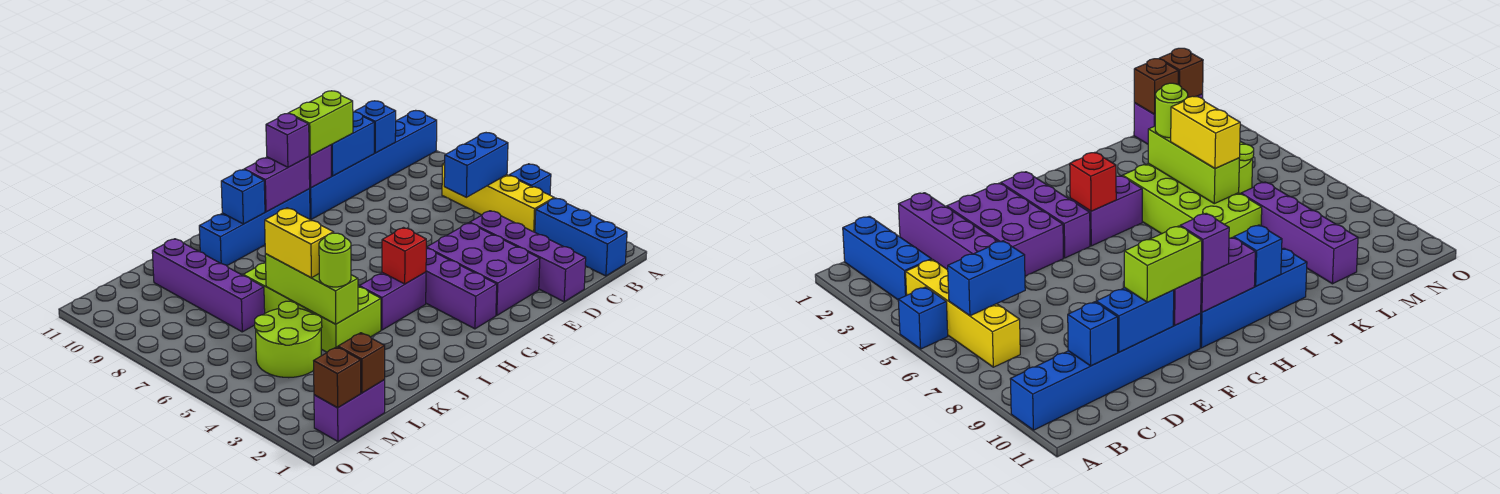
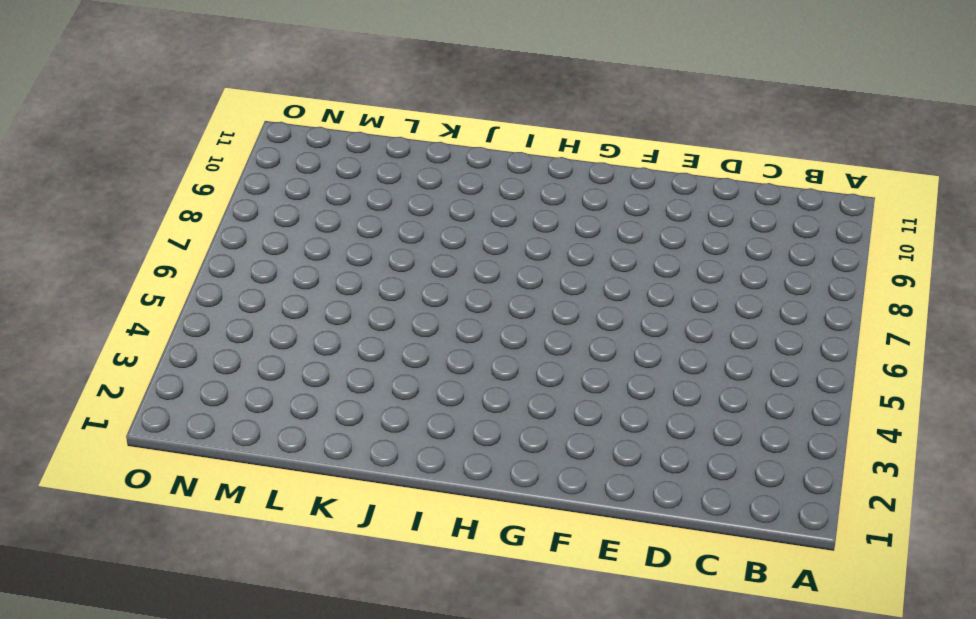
none -> blue brick A5 level 1
none -> blue brick A10:F10 level 1
none -> blue brick B1:B3 level 1

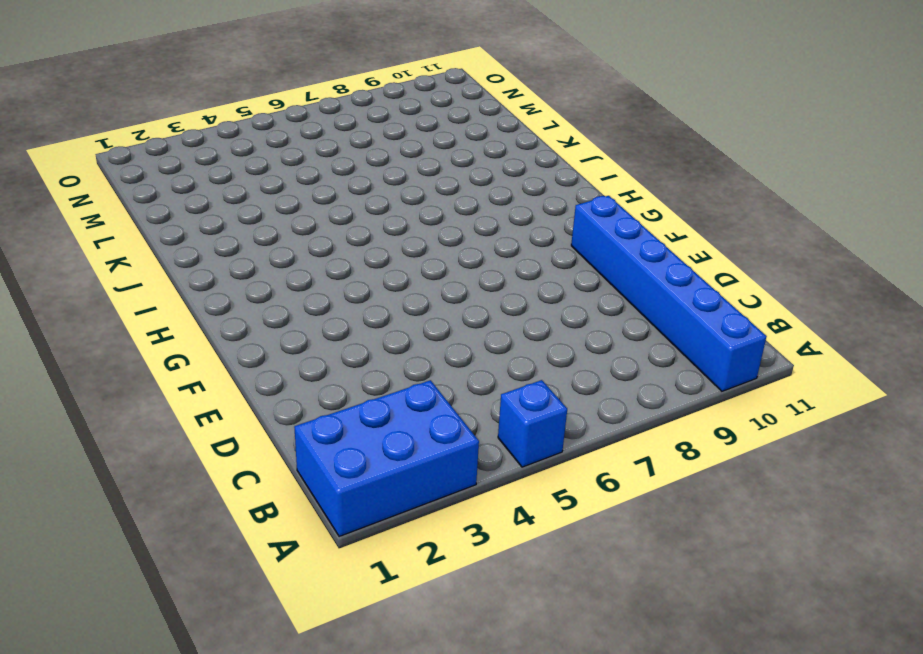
blue brick A1:B3 level 1 -> blue brick B1:B3 level 1
none -> yellow brick B4:B7 level 1
none -> purple brick D1:D4 level 1
none -> purple brick E2:F4 level 1

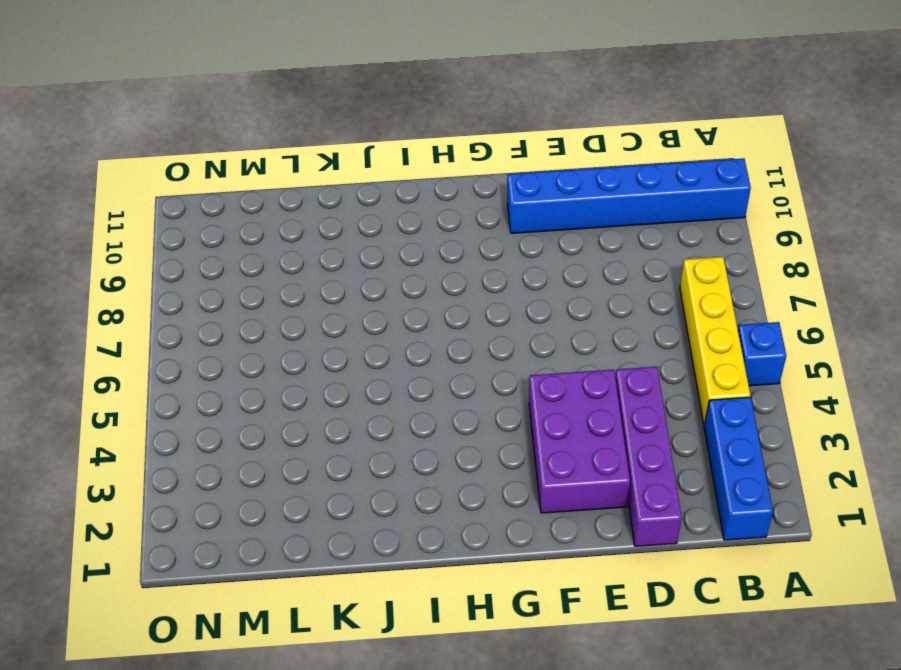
none -> purple brick G2:G4 level 1
none -> blue brick G10:J10 level 1
none -> purple brick H4:I4 level 1

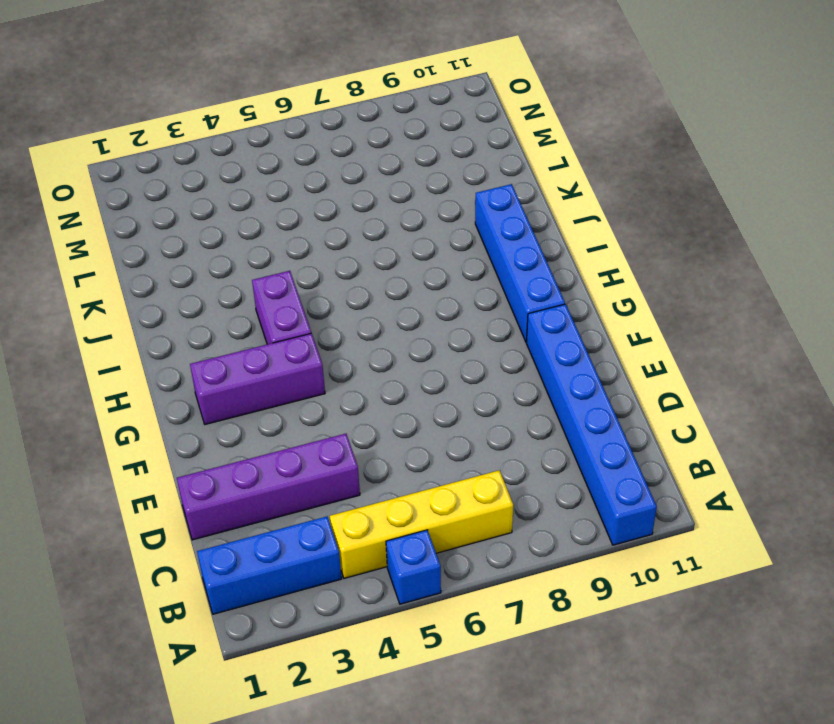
none -> purple brick E2:F4 level 1
none -> lime brick J4:K7 level 1
none -> lime round brick L4:M5 level 1

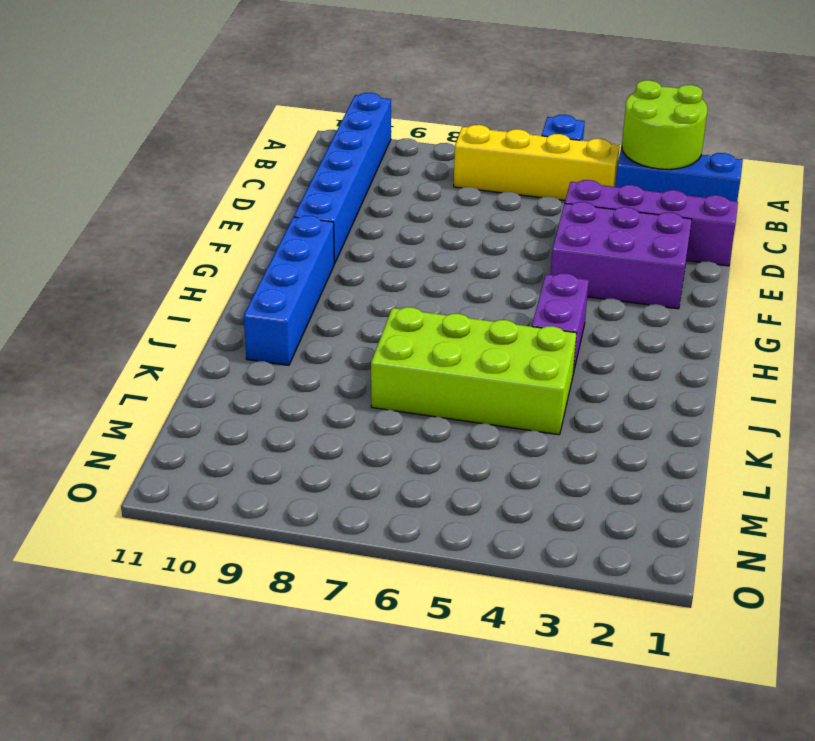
lime round brick A2:B3 level 2 -> lime round brick L4:M5 level 1
none -> purple brick G2:G4 level 1
none -> purple brick L7:L10 level 1
none -> purple brick M1:N1 level 1

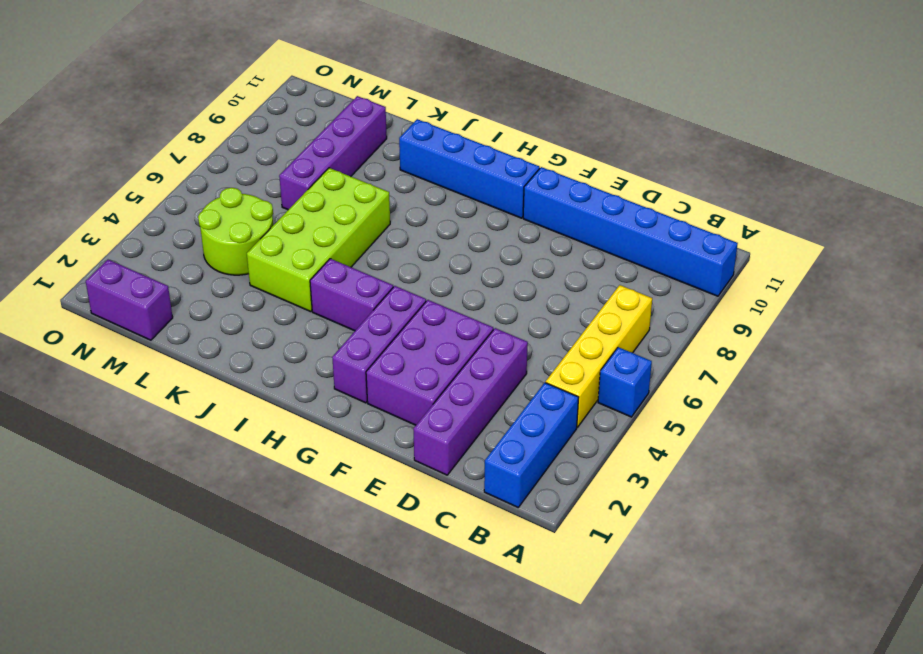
none -> blue brick B6:C6 level 2
none -> blue brick C10 level 2
none -> blue brick D10:E10 level 2

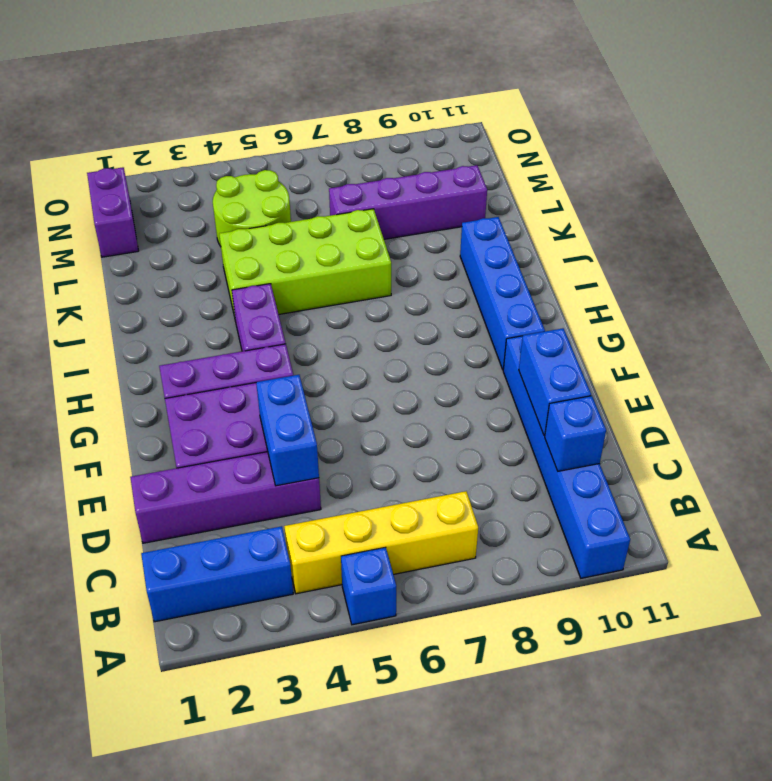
blue brick D4:E4 level 2 -> blue brick B6:C6 level 2
none -> purple brick F10 level 2
none -> purple brick G10:H10 level 2
none -> red brick H4 level 2

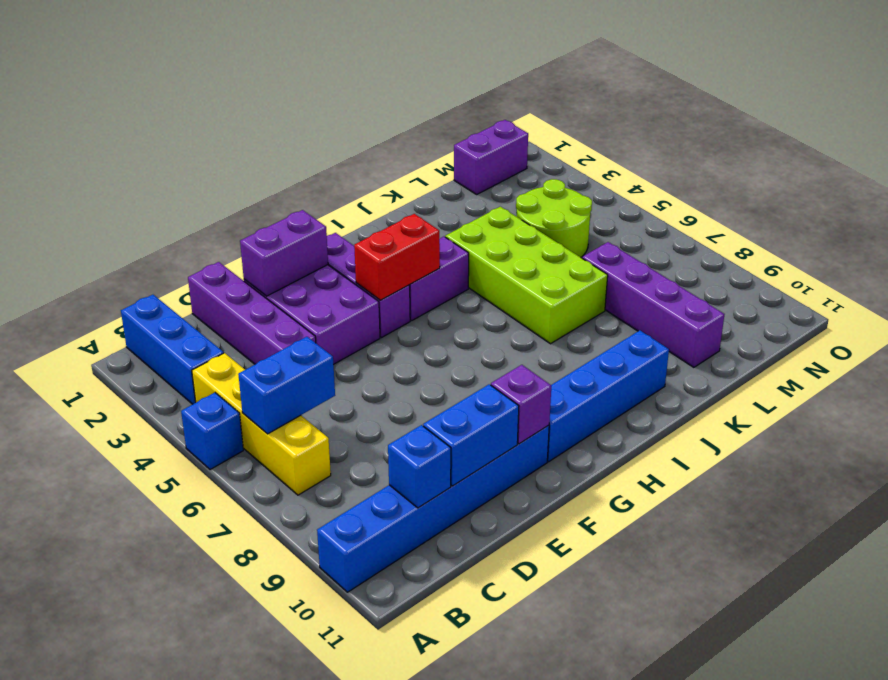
purple brick E2:F2 level 2 -> purple brick G10:H10 level 2
red brick G4:H4 level 2 -> red brick H4 level 2
none -> blue brick I10 level 2
none -> lime brick K4:K6 level 2
none -> brown brick M1 level 2

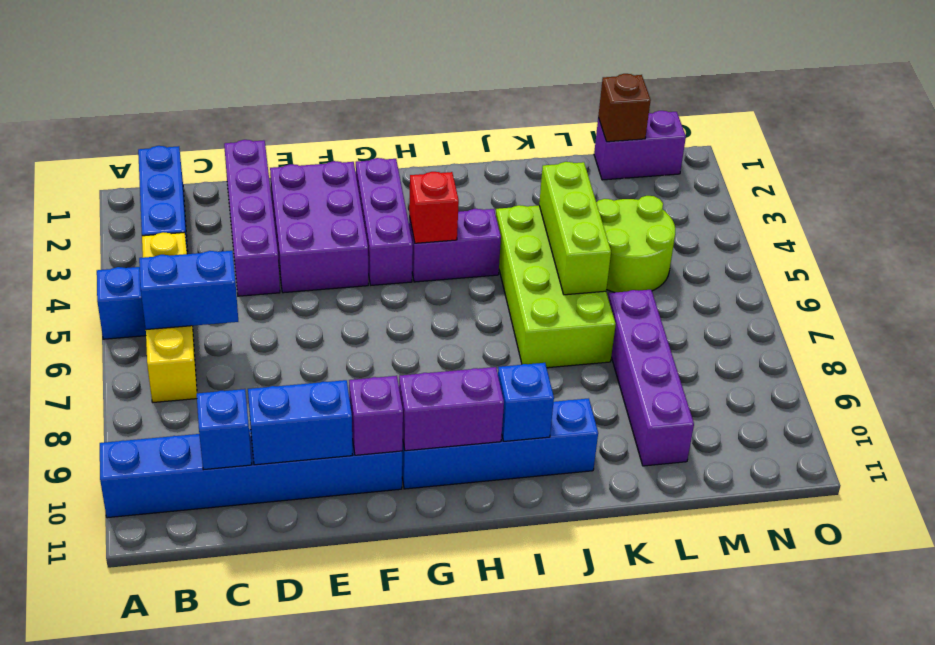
none -> brown brick N1 level 2
none -> lime brick E10:F10 level 3
none -> purple brick G10 level 3

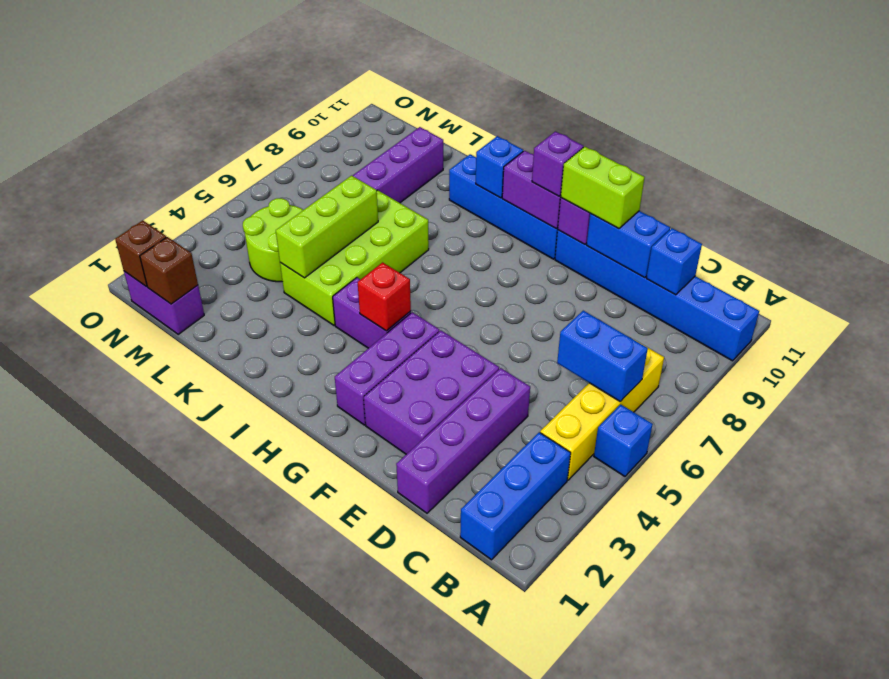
none -> lime round brick K4 level 3
none -> yellow brick K5:K6 level 3

